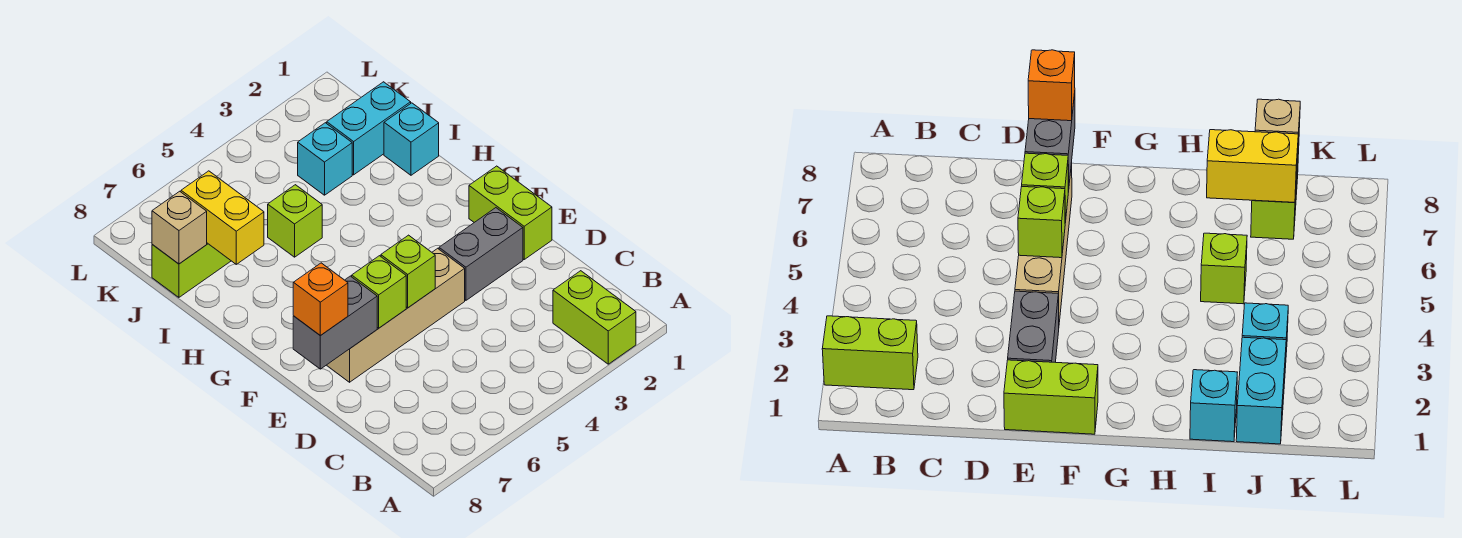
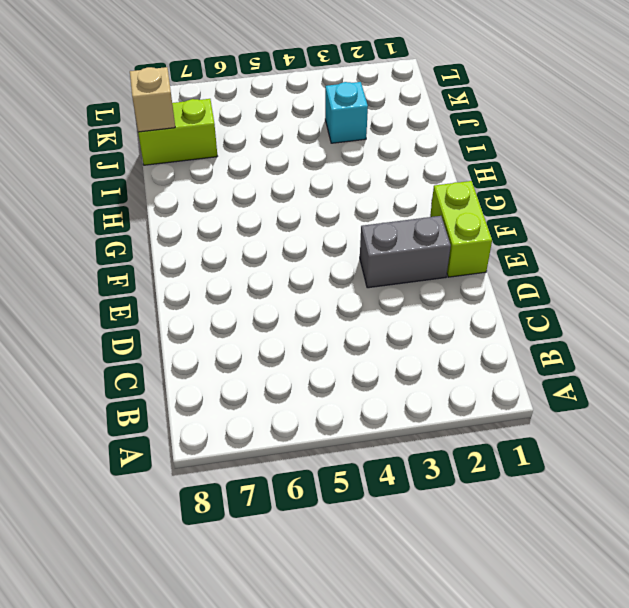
none -> lime brick A2:B2 level 1
none -> tan brick E4:E7 level 1
none -> cyan brick I1 level 1

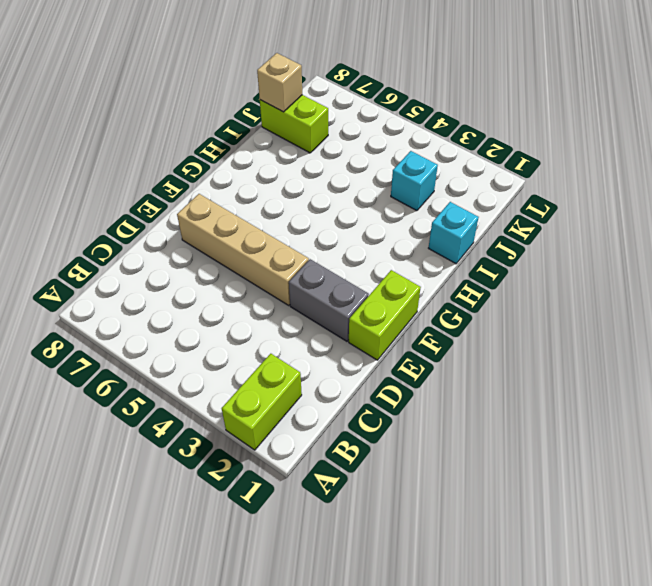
none -> lime brick I5 level 1
none -> cyan brick J1:J2 level 1
none -> lime brick E5 level 2

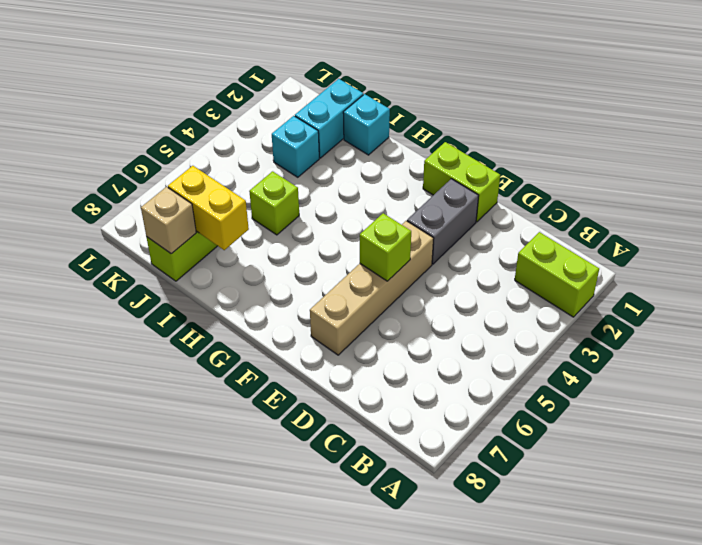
none -> lime brick E6 level 2
none -> grey brick E7:E8 level 2
none -> orange brick E8 level 3

